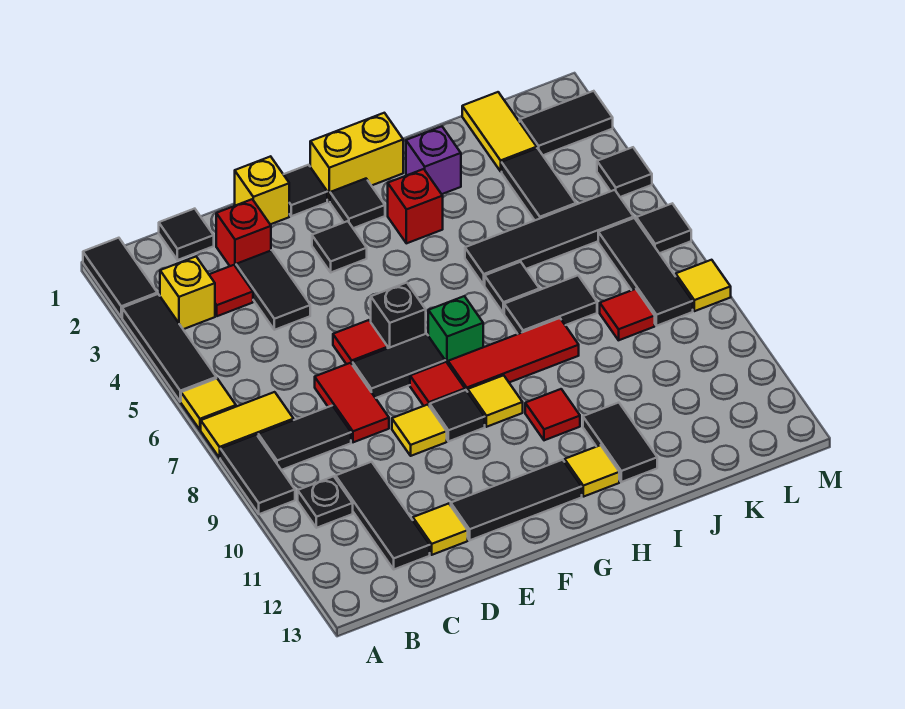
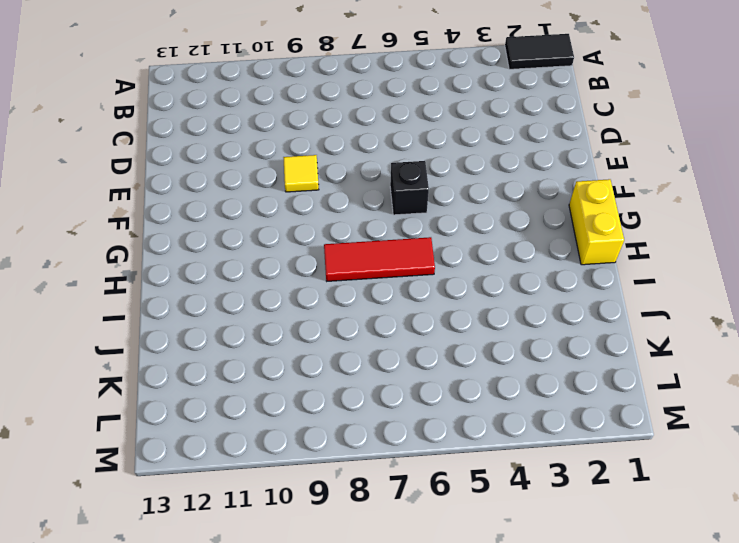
red tile H6:H8 level 1 -> red tile G8:I8 level 1
none -> black tile A3:A5 level 1
none -> yellow tile A6 level 1
none -> yellow tile A7:B7 level 1
none -> black tile A8:A9 level 1

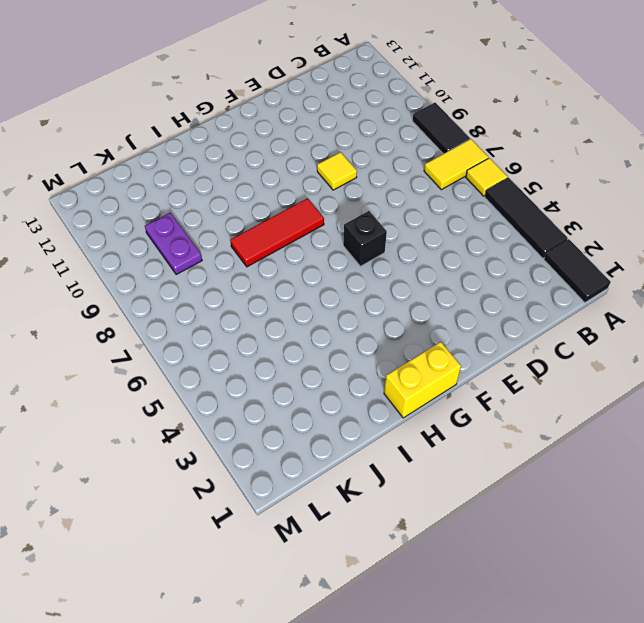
purple plate K9:K10 level 1 -> none
none -> yellow brick B3 level 1
none -> black tile B8:C8 level 1
none -> black plate B10 level 1
none -> black tile C1 level 1

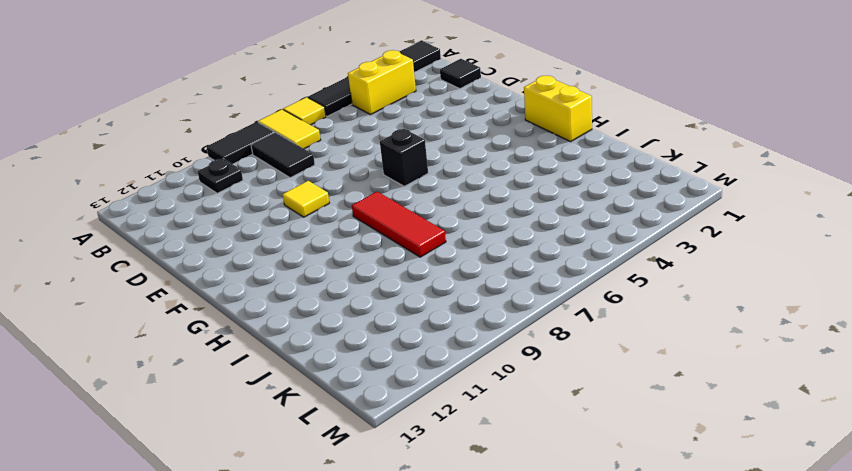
yellow brick B3:B4 level 1 -> yellow brick B3 level 1
none -> red tile C3 level 1
none -> black tile C10:C12 level 1
none -> red brick D2 level 1
none -> black tile D3:D4 level 1

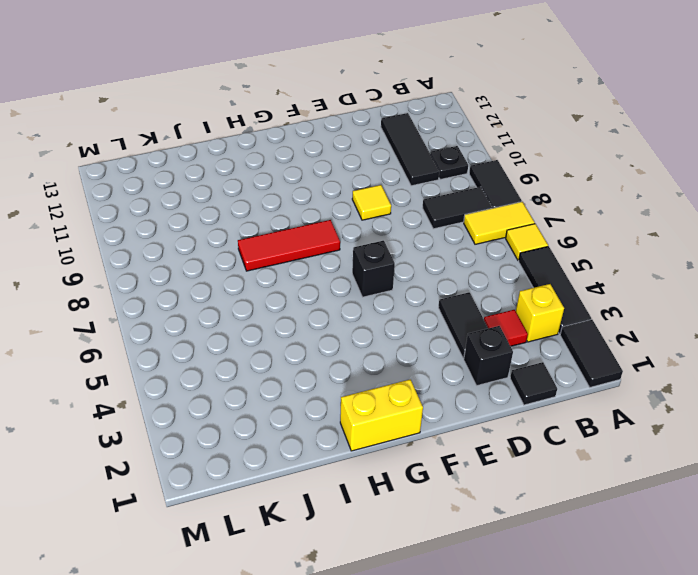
black brick D2 level 1 -> red brick D2 level 1
none -> red tile D7:D8 level 1
none -> yellow tile D12 level 1
none -> yellow brick E1 level 1
none -> red tile E6 level 1

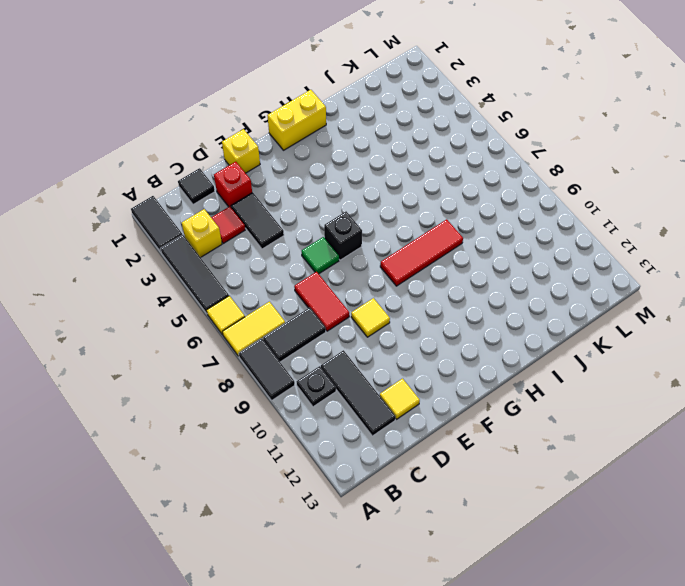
green tile E6 level 1 -> red tile E6 level 1
none -> black tile E7:F7 level 1
none -> black tile E12:G12 level 1
none -> black tile F1 level 1
none -> black tile F3 level 1

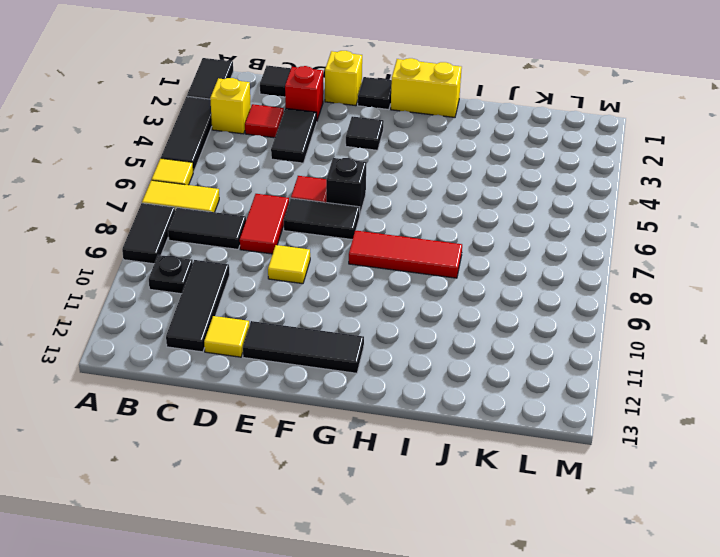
none -> red tile F8 level 1
none -> black tile F9 level 1
none -> black tile G2 level 1
none -> green brick G7 level 1

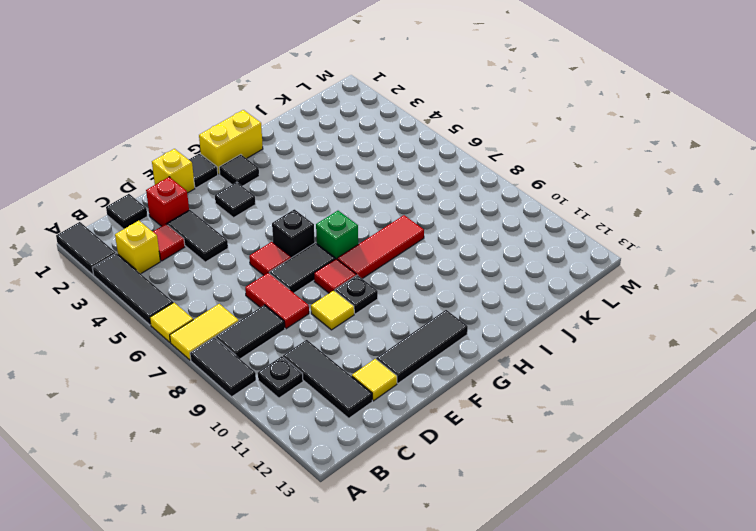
black plate F9 level 1 -> black tile F9 level 1
none -> yellow tile G9 level 1
none -> red brick H3 level 1
none -> red tile H10 level 1
none -> yellow tile H12 level 1

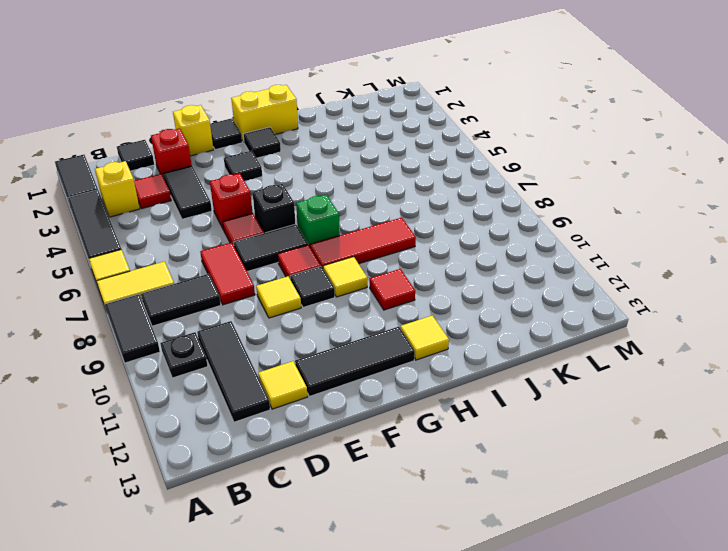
red brick E5 level 1 -> red brick H3 level 1
none -> purple brick I2 level 1
none -> black tile I5:L5 level 1
none -> black tile I6 level 1
none -> black tile I7:J7 level 1

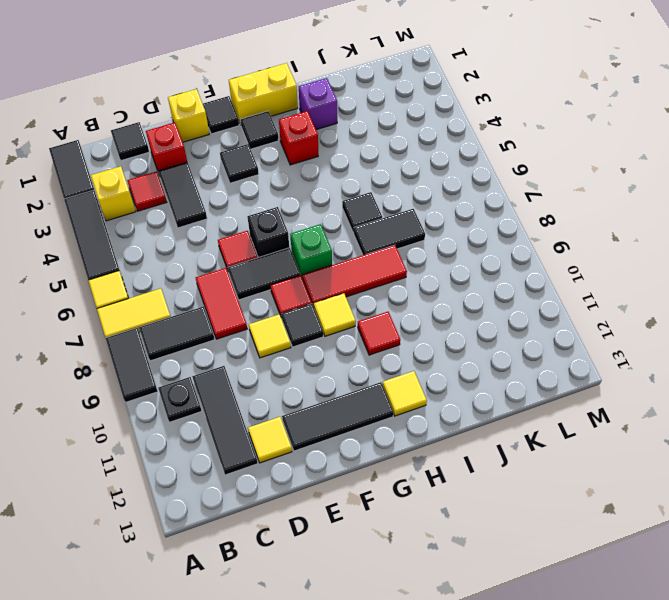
none -> black tile I5:L5 level 1
none -> black tile I11:I12 level 1
none -> yellow tile K1:K2 level 1
none -> black tile K3:K4 level 1

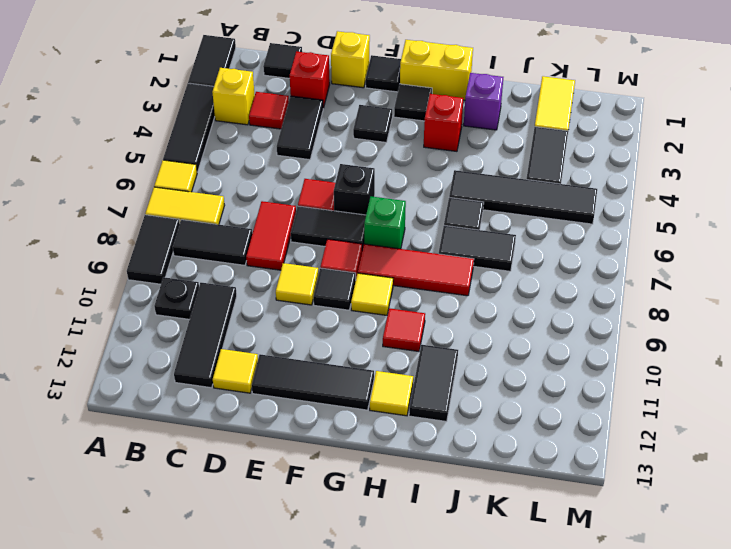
none -> red tile K8 level 1
none -> black tile L2:M2 level 1
none -> black tile L6:L8 level 1
none -> black tile M4 level 1

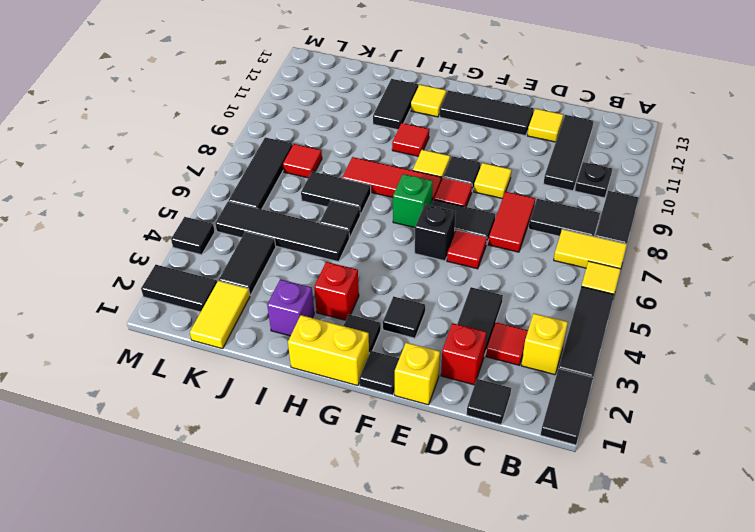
none -> black tile M6 level 1
none -> yellow tile M8 level 1

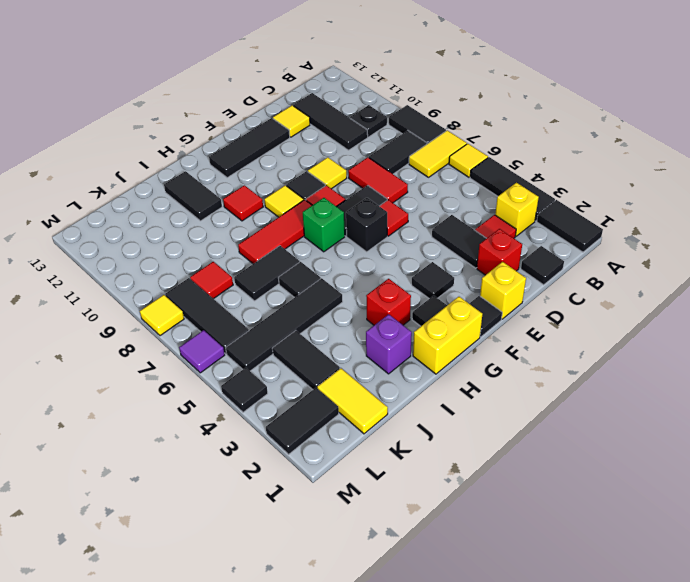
purple tile M6 level 1 -> black tile M6 level 1
none -> yellow tile H12 level 1

